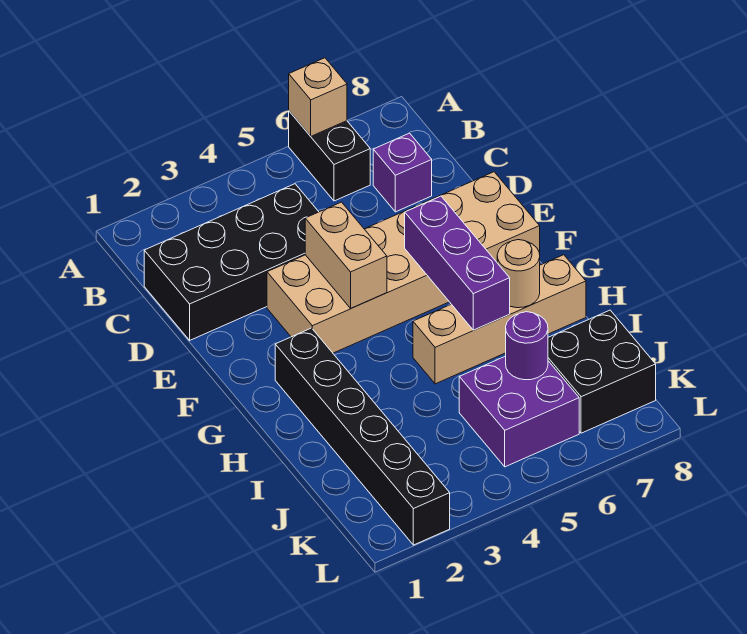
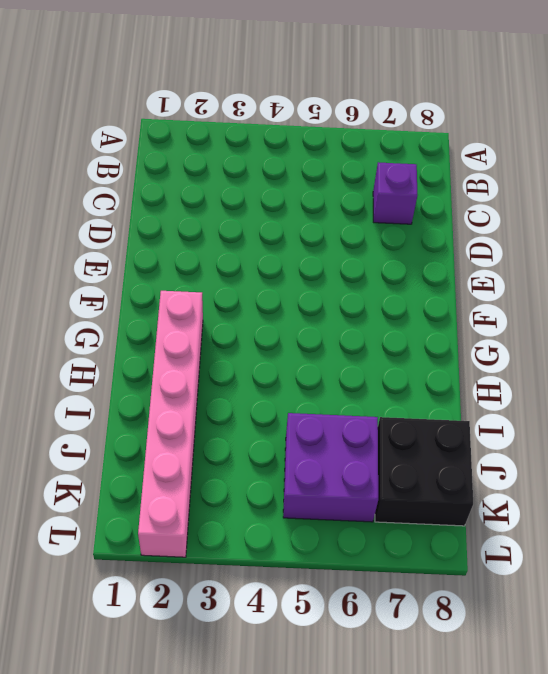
pink brick G2:L2 level 1 -> black brick G2:L2 level 1
none -> black brick A6:B6 level 1
none -> black brick C1:D4 level 1
none -> tan brick E3:F8 level 1

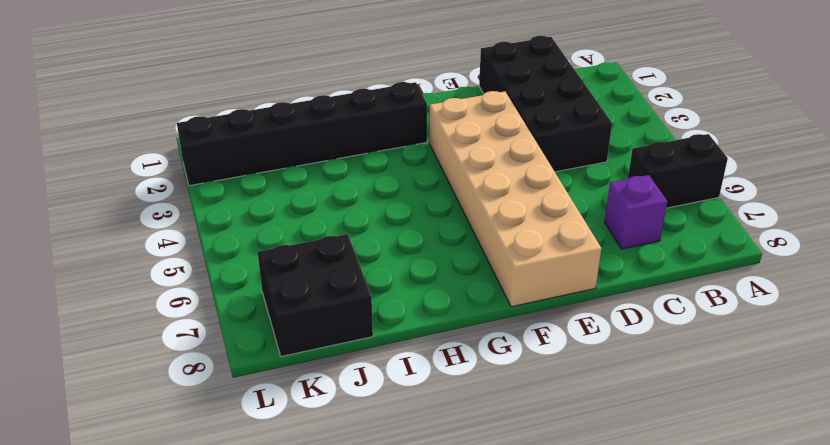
none -> tan brick H5:H8 level 1
none -> purple brick J5:K6 level 1
none -> tan brick A6 level 2

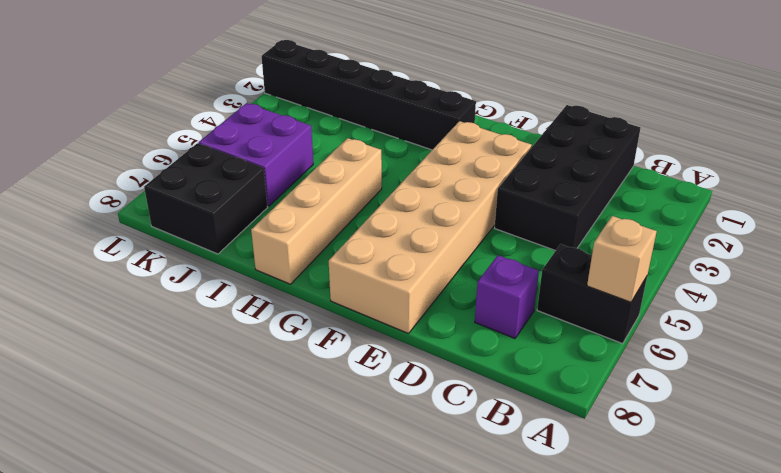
none -> tan brick E4:F4 level 2
none -> purple brick F6:H6 level 2
none -> tan round brick H7 level 2

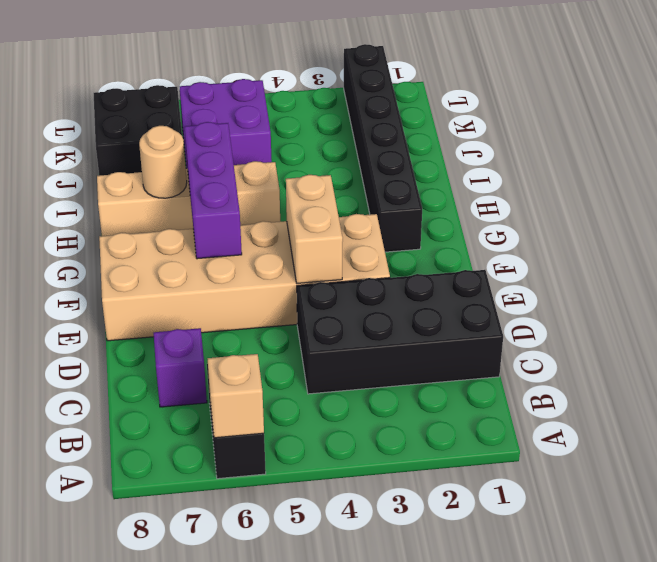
none -> purple round brick J6 level 2

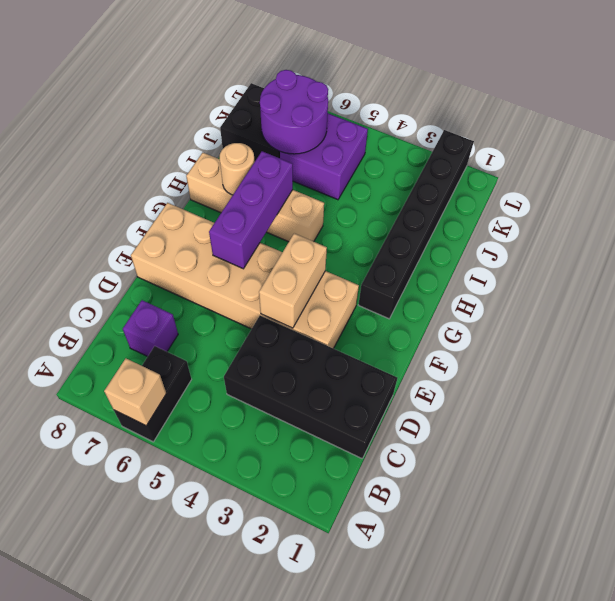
purple round brick J6:K7 level 2 -> purple round brick J6 level 2

